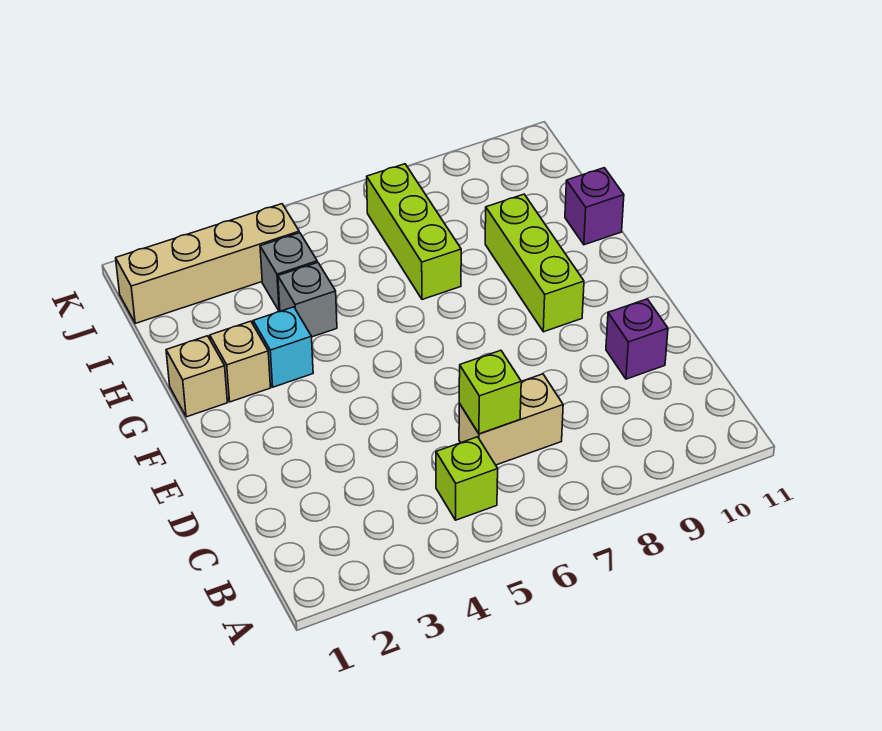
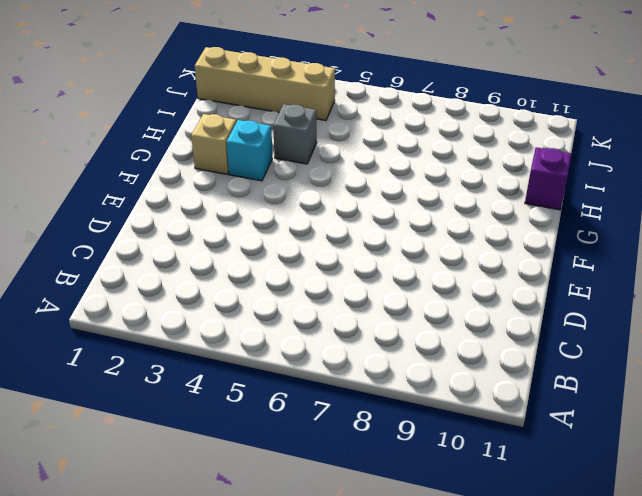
none -> lime brick B5 level 1
none -> tan brick C6:C7 level 1
none -> purple brick D10 level 1

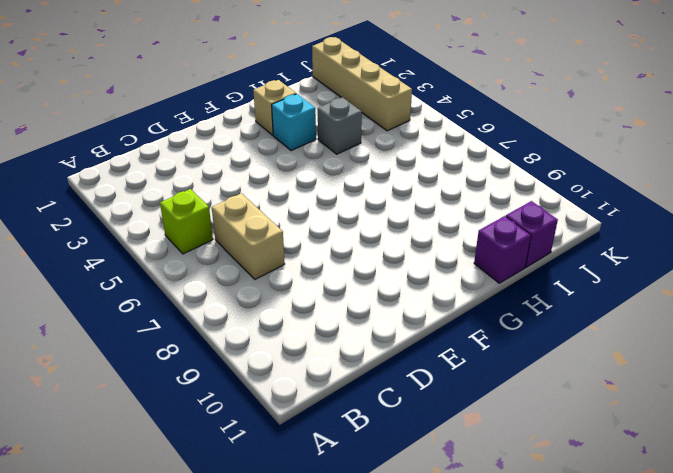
purple brick I11 level 1 -> purple brick D10 level 1
none -> lime brick F9:H9 level 1
none -> tan brick G1 level 1
none -> lime brick H7:J7 level 1

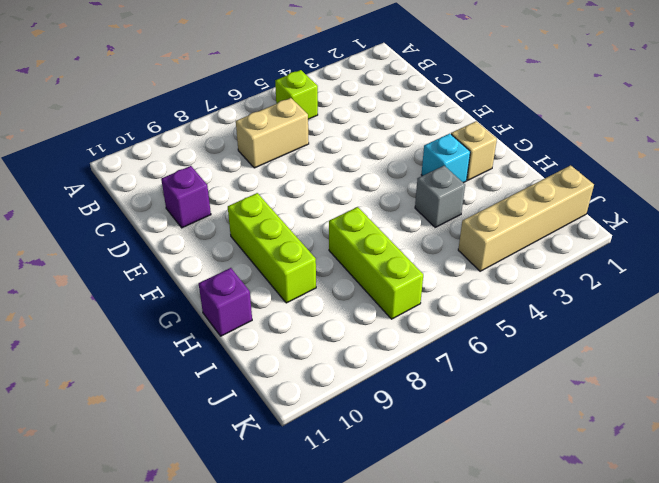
none -> tan brick G1 level 1
none -> grey brick I4 level 1
none -> lime brick C6 level 2

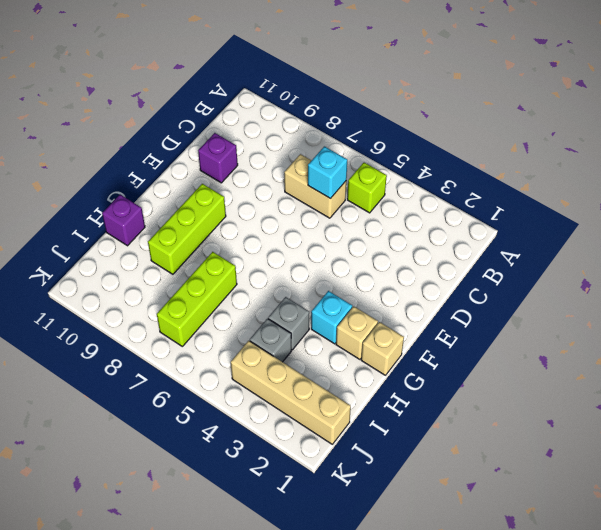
cyan brick C6 level 2 -> lime brick C6 level 2

